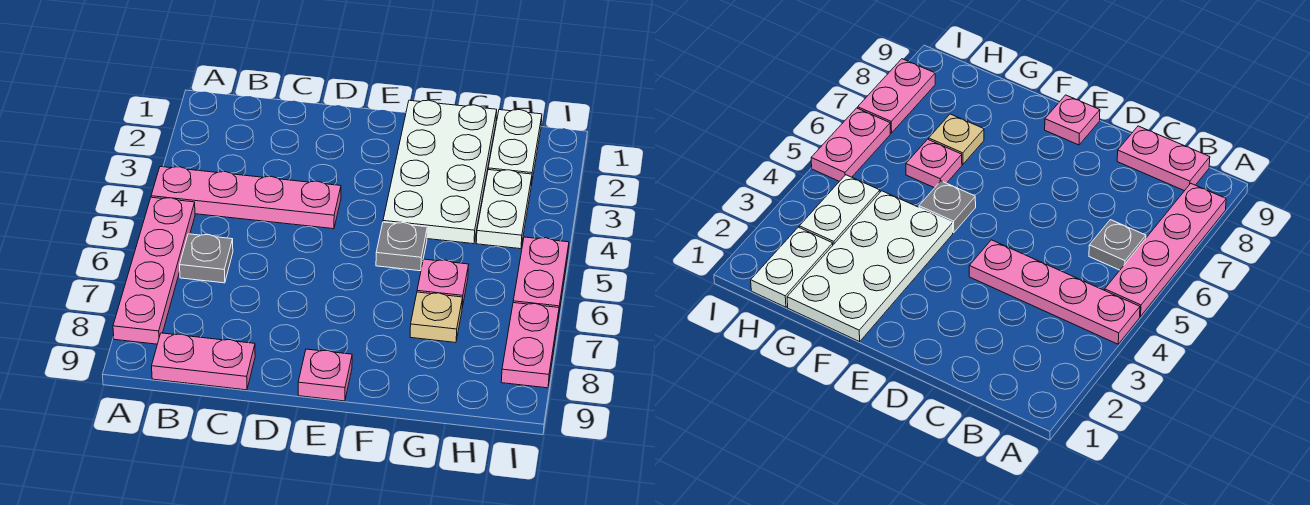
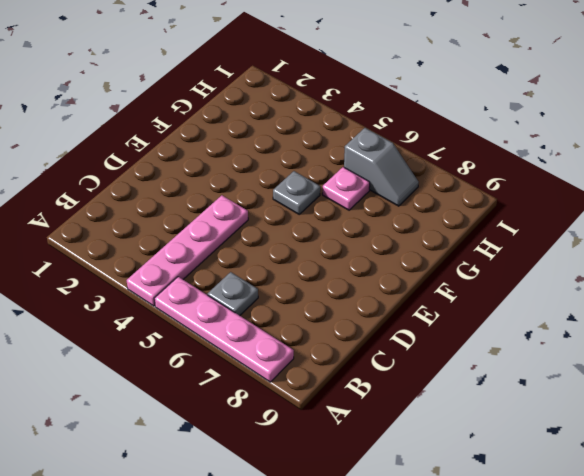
grey slope H6:H7 level 1 top 6 -> none
none -> pink plate B9:C9 level 1
none -> pink plate E9 level 1
none -> white plate F1:G4 level 1

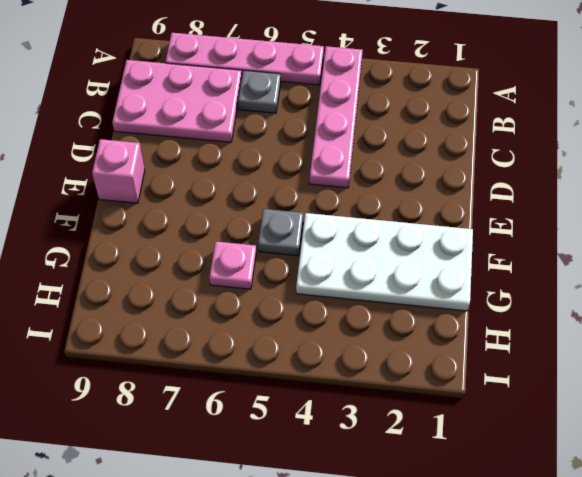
pink plate B7:C9 level 1 -> pink plate B9:C9 level 1
pink brick E9 level 1 -> pink plate E9 level 1
none -> tan plate G7 level 1
none -> white plate H1:H2 level 1
none -> white plate H3:H4 level 1

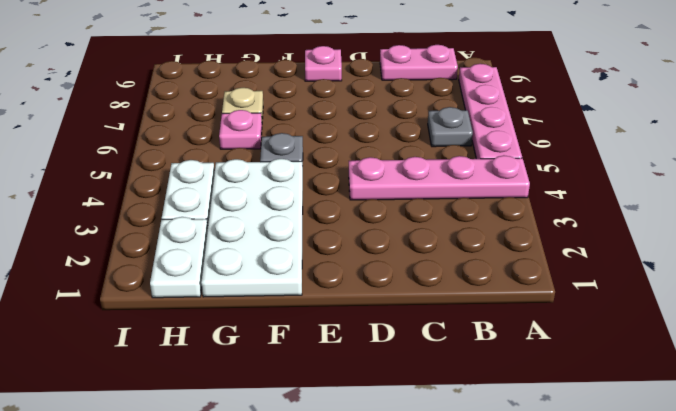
none -> pink plate I5:I6 level 1
none -> pink plate I7:I8 level 1

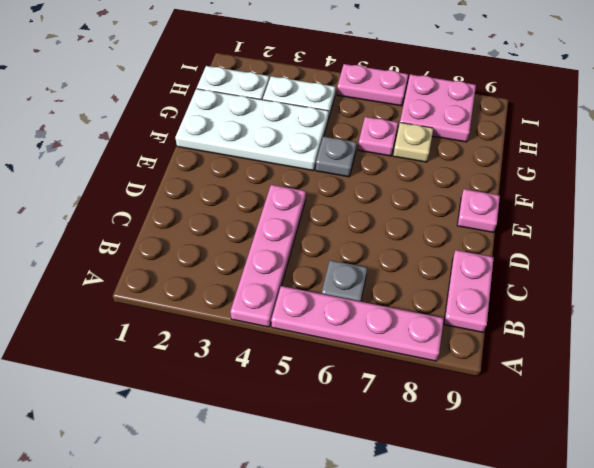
pink plate H7:I8 level 1 -> pink plate I7:I8 level 1

